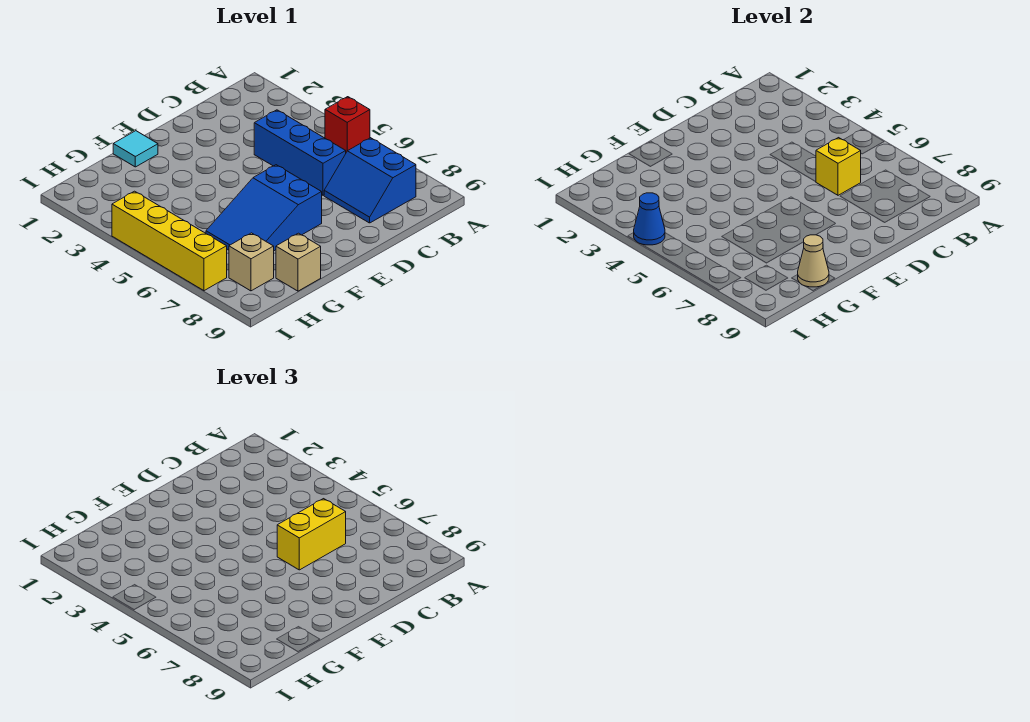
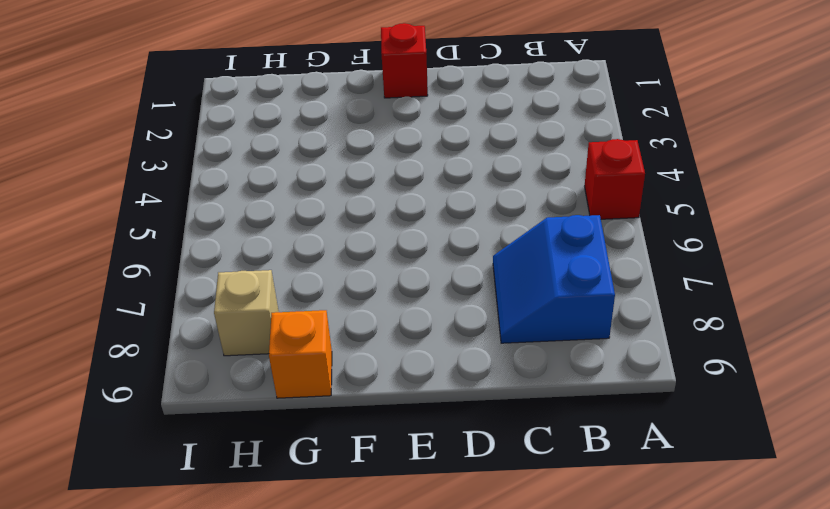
red brick E1 level 1 -> none
orange brick G9 level 1 -> tan brick G9 level 1
none -> blue brick C4:C6 level 1
none -> blue slope E6:G7 level 1 top E
none -> cyan tile F1 level 1

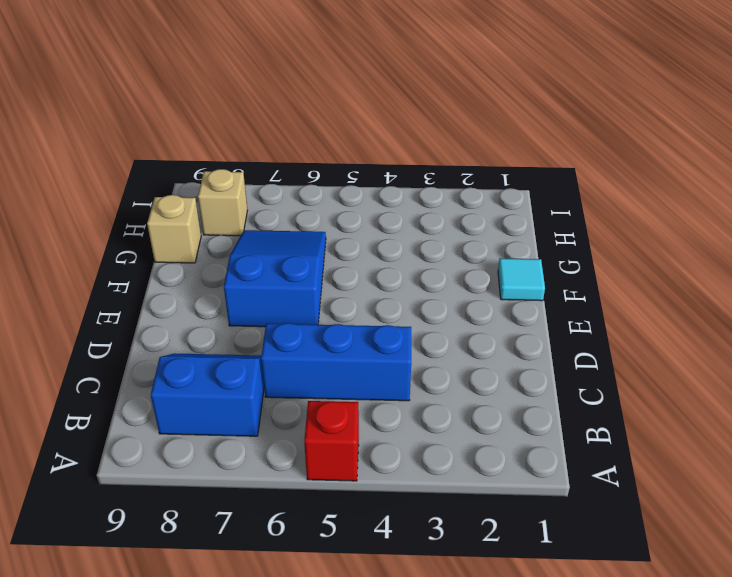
none -> yellow brick I4:I7 level 1
none -> yellow brick C6 level 2
none -> tan cone G9 level 2

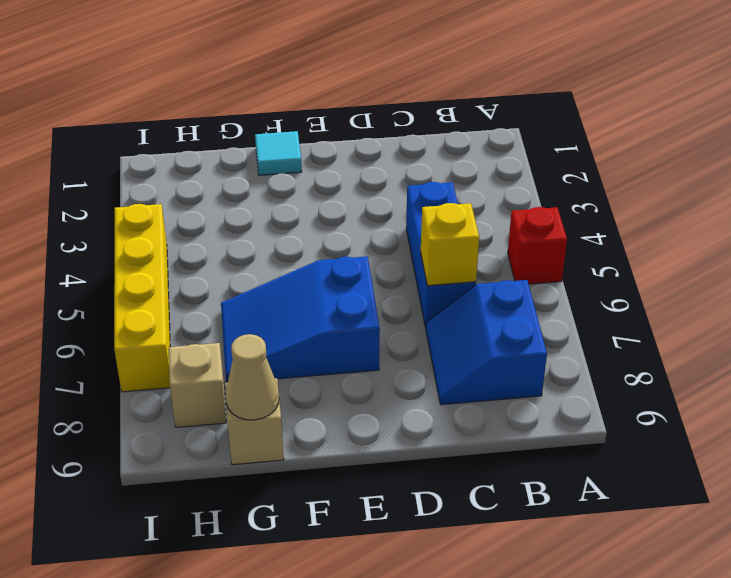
none -> blue cone I4 level 2
none -> yellow brick C6:D6 level 3

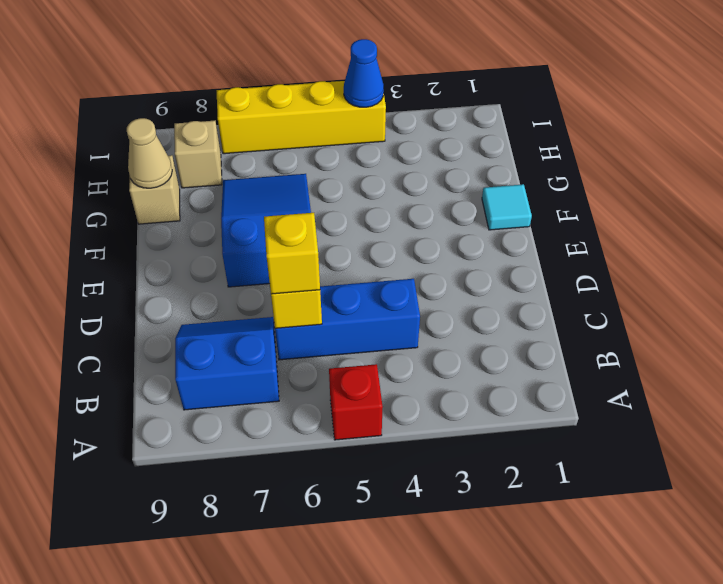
yellow brick C6 level 3 -> yellow brick C6:D6 level 3

